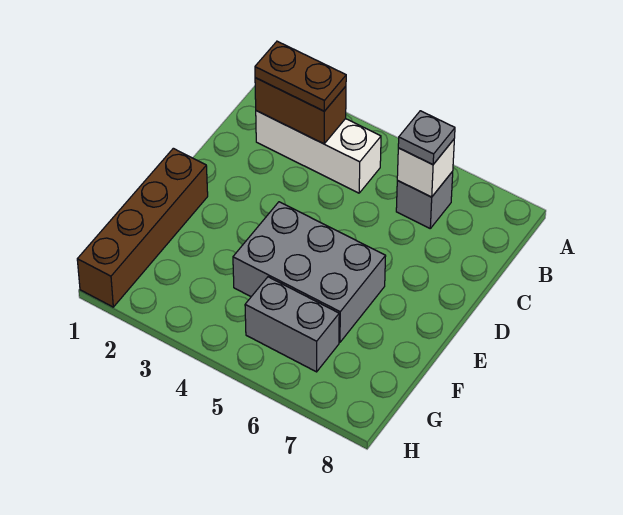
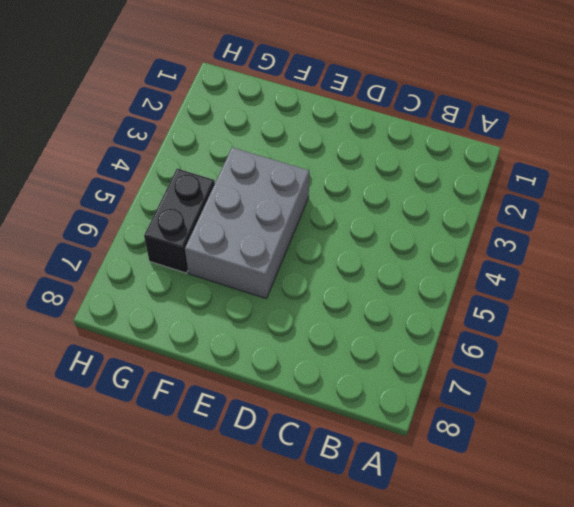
black brick G5:G6 level 1 -> grey brick G5:G6 level 1
none -> white brick B2:B4 level 1
none -> grey brick B6 level 1

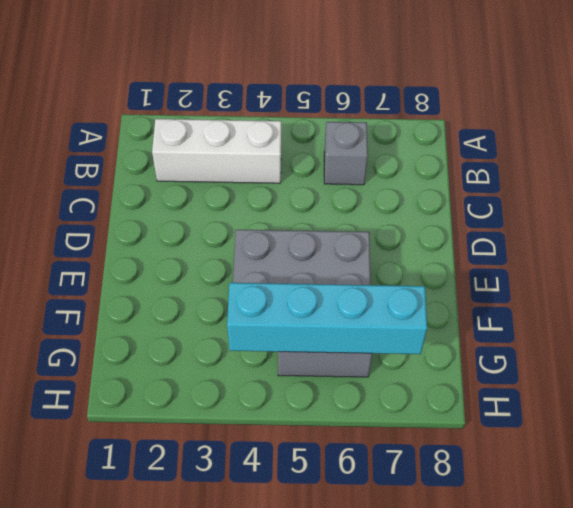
cyan brick G4:G7 level 2 -> none
none -> brown brick E1:H1 level 1
none -> brown brick B2:B3 level 2

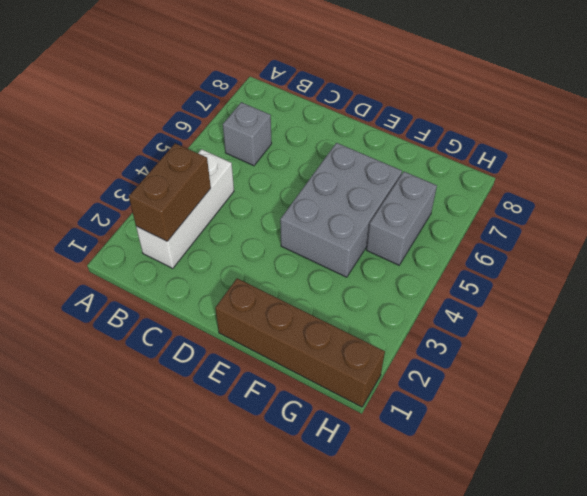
none -> white brick B6 level 2
none -> brown plate B2:B3 level 3

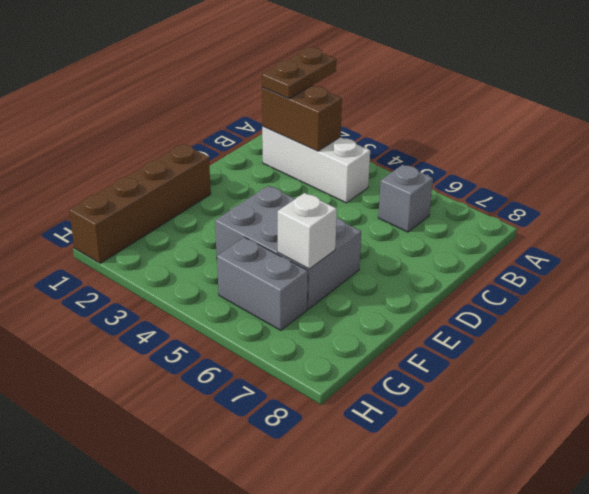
brown plate A2:B2 level 3 -> brown plate B2:B3 level 3
white brick F6 level 2 -> white brick B6 level 2
none -> grey plate B6 level 3

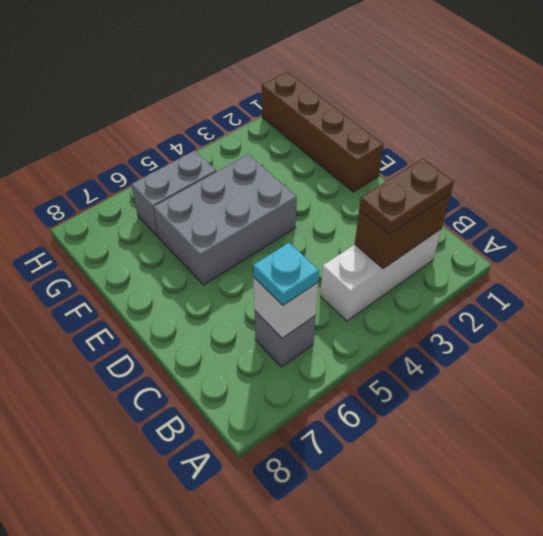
cyan plate B6 level 3 -> grey plate B6 level 3

